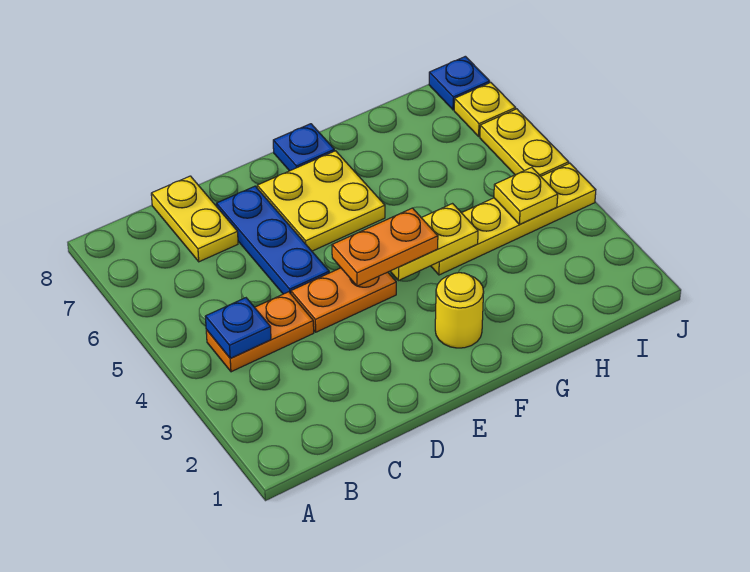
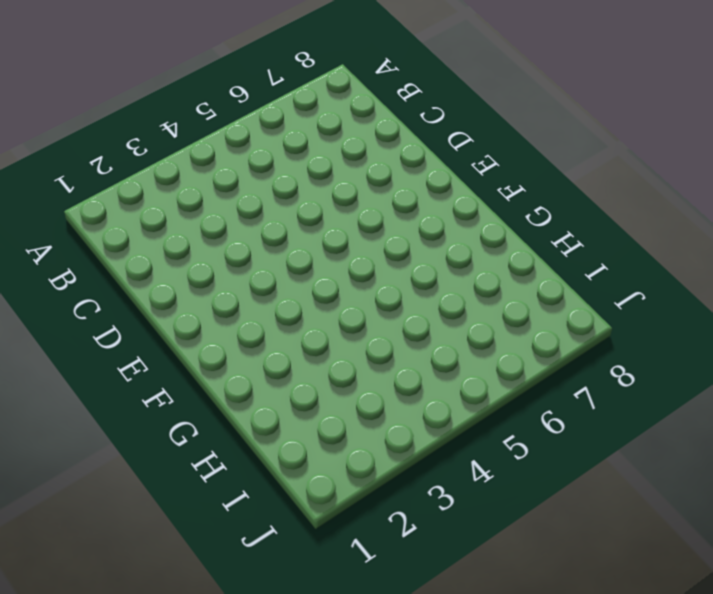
none -> orange plate B4:C4 level 1
none -> yellow plate C7:C8 level 1
none -> orange plate D4:E4 level 1

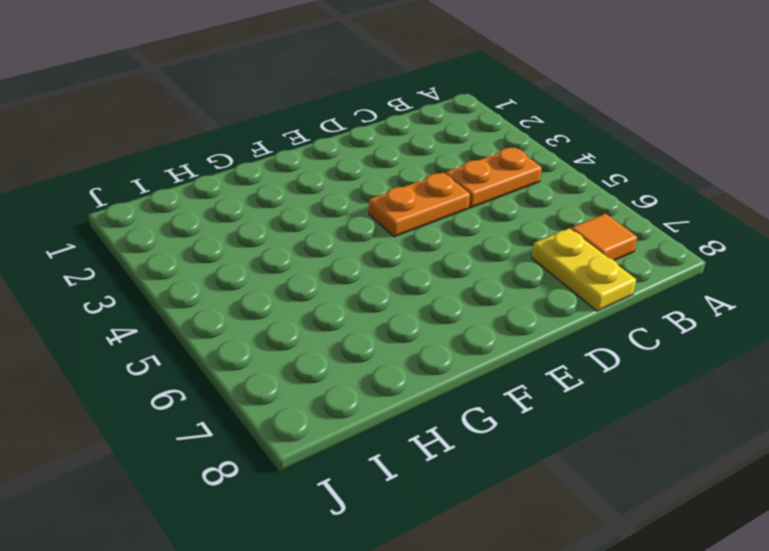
orange tile B7 level 1 -> none
none -> blue plate D5:D7 level 1
none -> yellow plate E6:F7 level 1
none -> yellow round brick F2 level 1

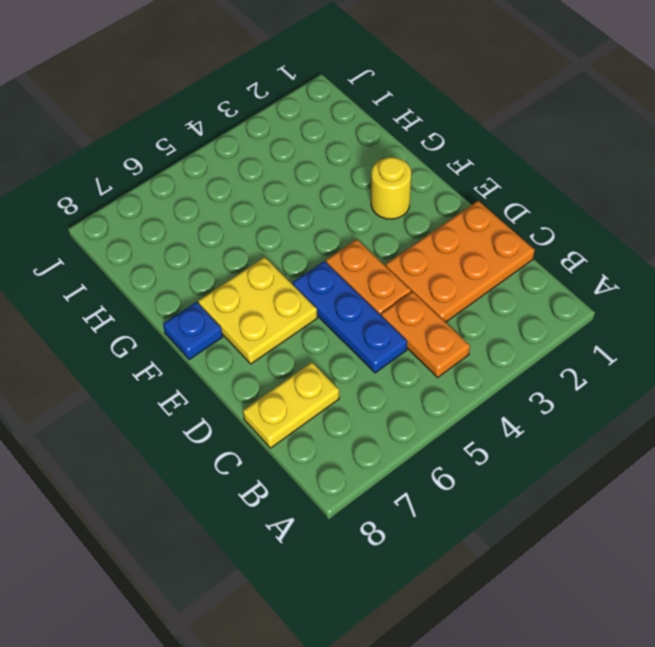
orange plate C1:D3 level 1 -> none
blue plate C5:E5 level 1 -> blue plate D5:D7 level 1
none -> yellow plate G4:J4 level 1
none -> yellow plate J5:J6 level 1
none -> yellow plate J7 level 1

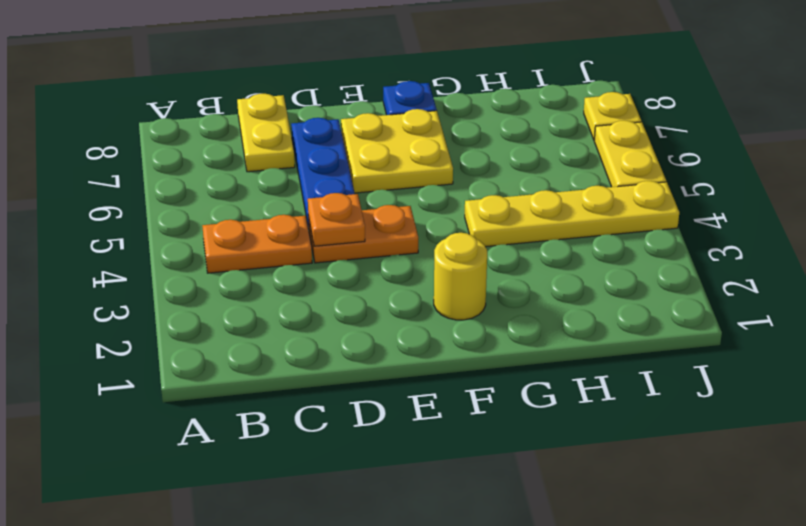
orange plate D4 level 2 -> none
none -> blue plate J8 level 1
none -> blue plate B4 level 2
none -> yellow plate F4:G4 level 2

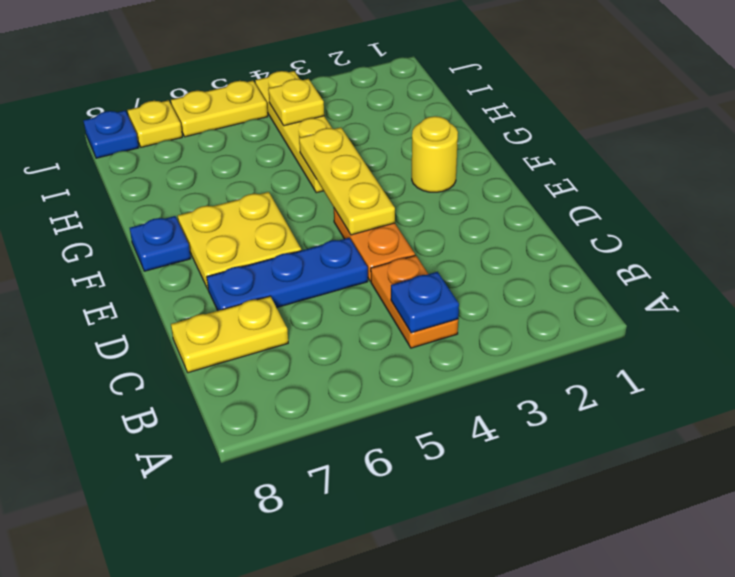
yellow plate E4:G4 level 2 -> yellow plate F4:G4 level 2
none -> orange plate E4:F4 level 3

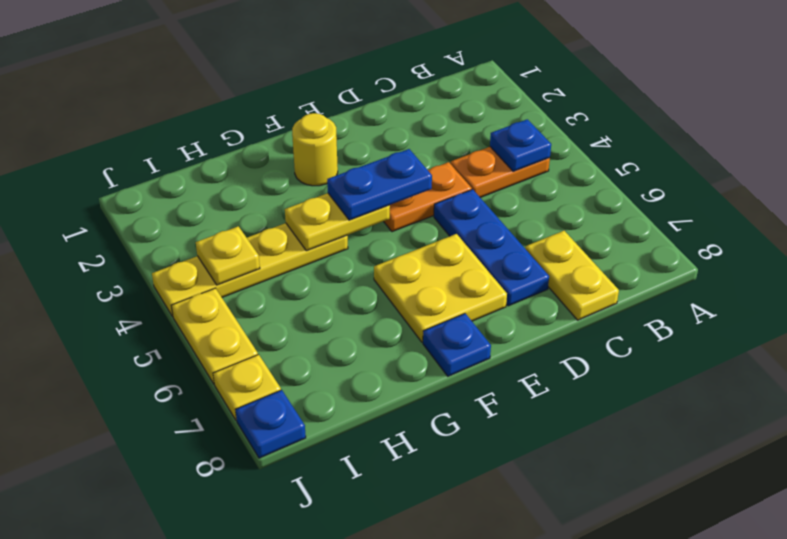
blue plate E4:F4 level 3 -> orange plate E4:F4 level 3

